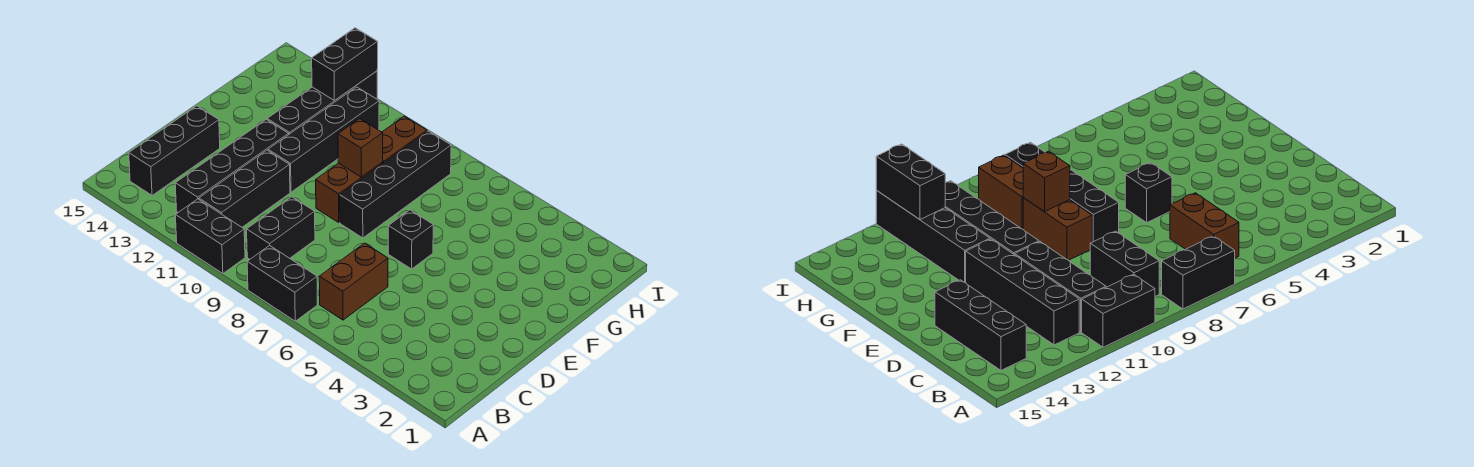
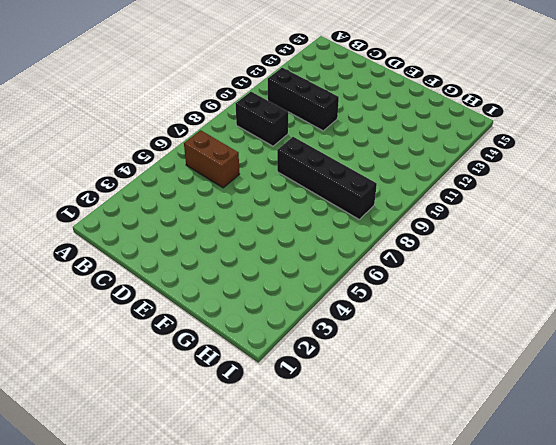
none -> black brick A7:A8 level 1
none -> black brick A10:A11 level 1
none -> black brick B12:E12 level 1

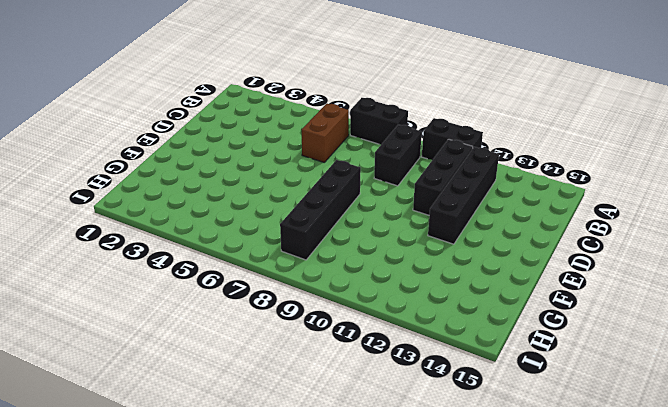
none -> black brick B14:D14 level 1
none -> black brick E6 level 1
none -> brown brick E9:F9 level 1

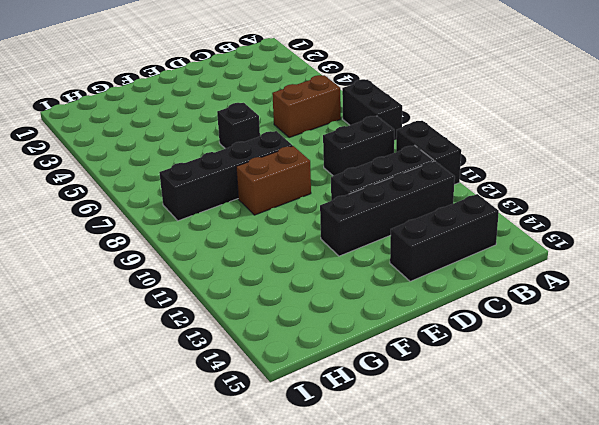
none -> black brick E11:H11 level 1
none -> black brick F12:I12 level 1
none -> brown brick G9:H9 level 1

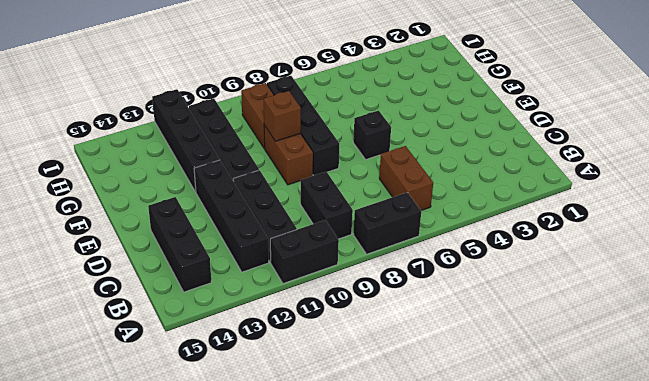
none -> black brick H12:I12 level 2

